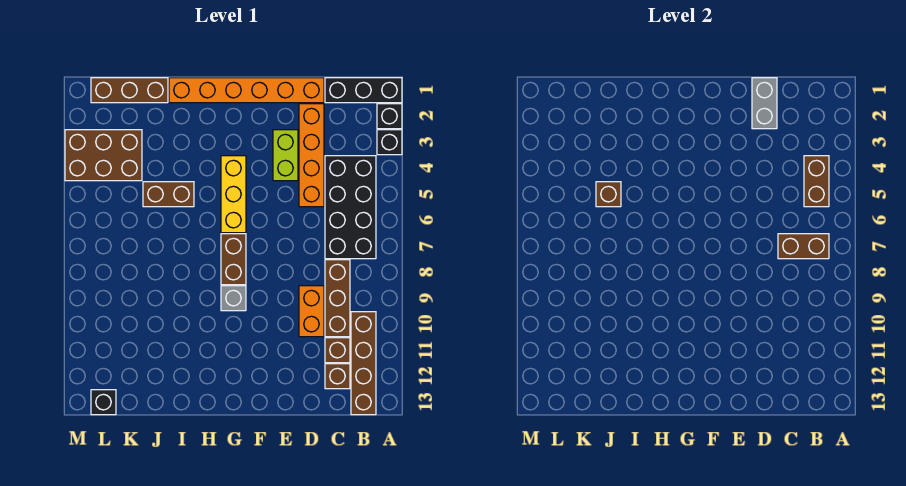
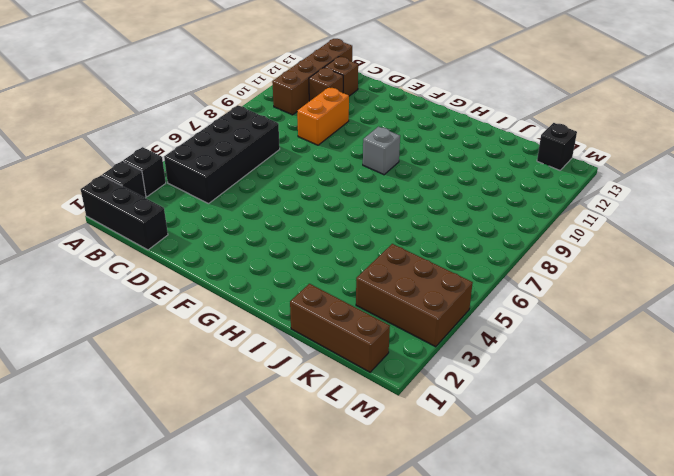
none -> brown brick C8:C10 level 1
none -> orange brick D1:I1 level 1
none -> orange brick D2:D5 level 1

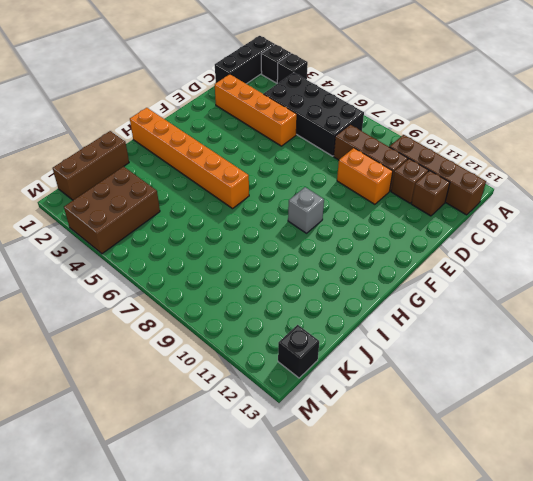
orange brick H1:H6 level 1 -> orange brick D1:I1 level 1
none -> lime brick E3:E4 level 1
none -> yellow brick G4:G6 level 1
none -> brown brick G7:G8 level 1

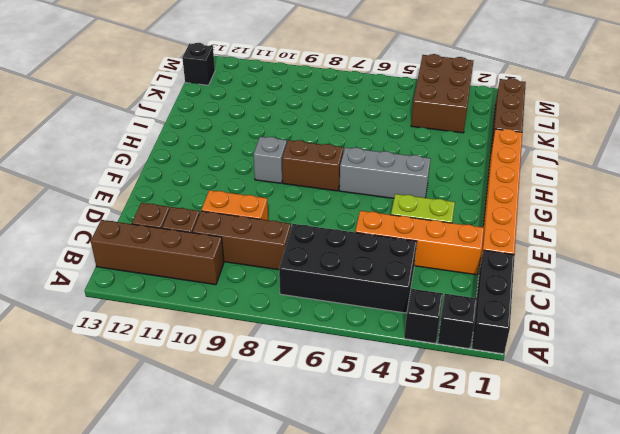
grey brick G4:G6 level 1 -> yellow brick G4:G6 level 1
none -> brown brick I5:J5 level 1
none -> brown brick B4:B5 level 2
none -> brown brick B7:C7 level 2

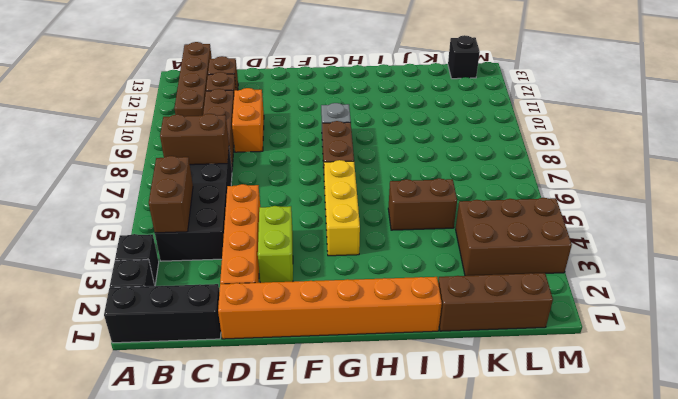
none -> grey brick D1:D2 level 2
none -> brown brick J5 level 2

